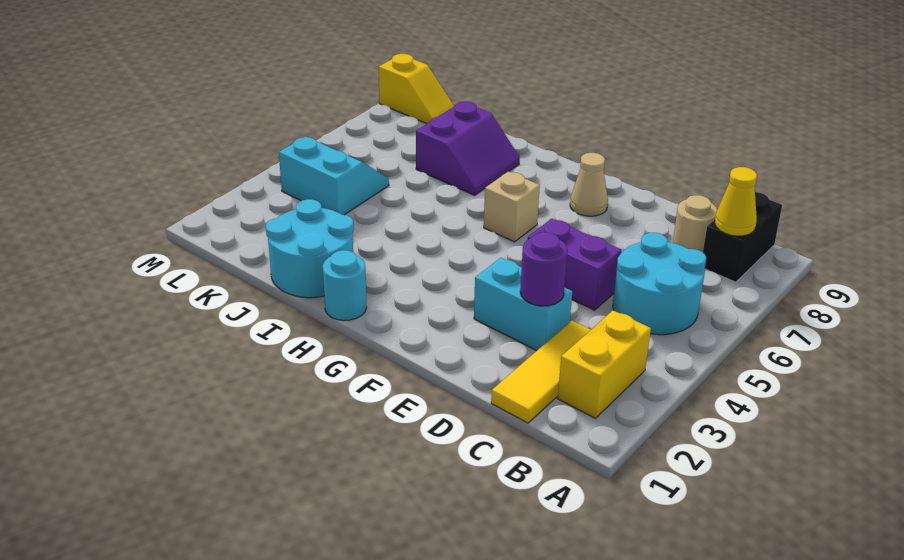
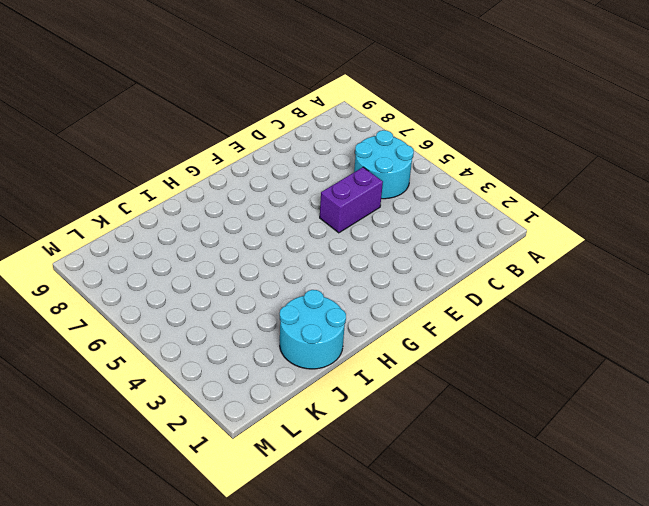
none -> yellow brick B2:B3 level 1
none -> black brick B8:B9 level 1
none -> yellow tile C1:C3 level 1

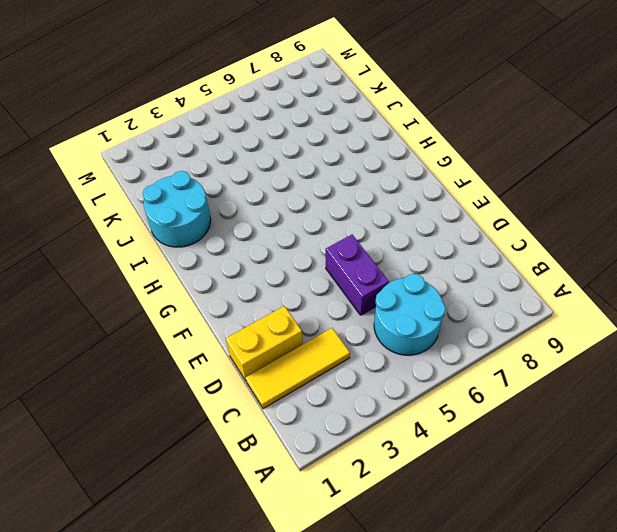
yellow brick D1:D2 level 1 -> yellow brick B2:B3 level 1
none -> black brick B8:B9 level 1
none -> tan round brick C8 level 1
none -> cyan brick D3:E3 level 1

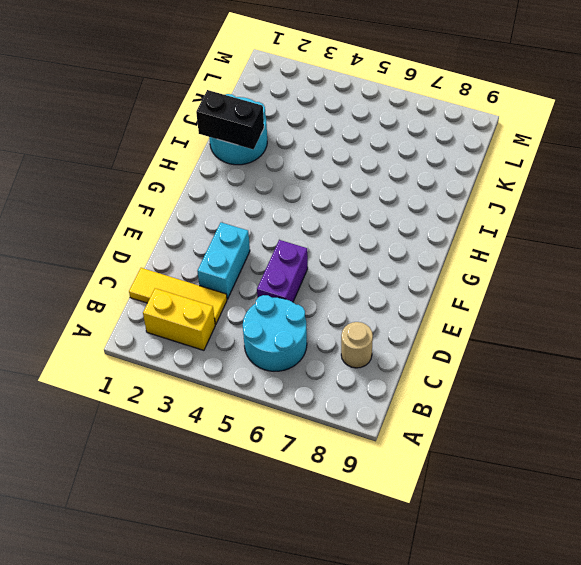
black brick I1:I2 level 2 -> black brick B8:B9 level 1
none -> tan cone F8 level 1
none -> tan brick G6 level 1
none -> cyan round brick H1 level 1

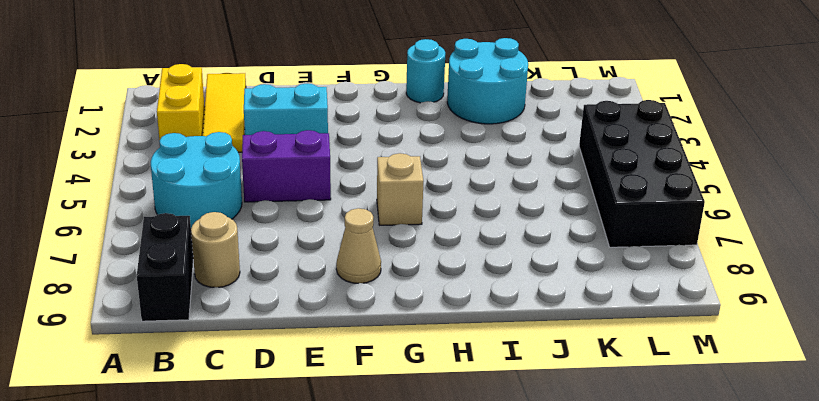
black brick L4:M7 level 1 -> cyan slope K4:L5 level 1 top 4
none -> purple slope I7:J8 level 1 top J
none -> yellow slope L9:M9 level 1 top M
none -> yellow cone B8 level 2

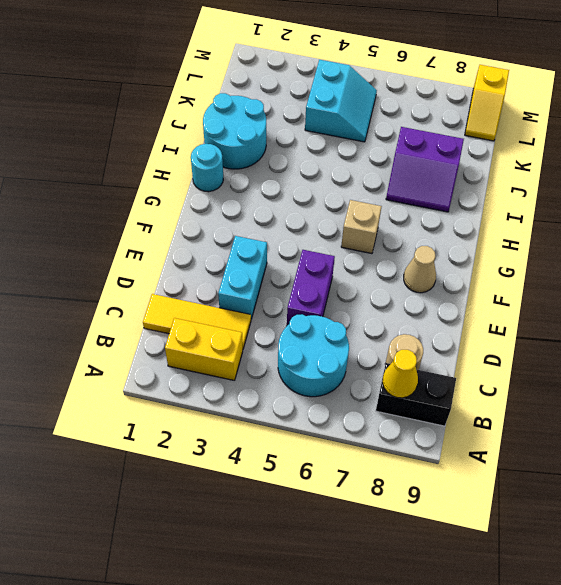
none -> purple round brick D3 level 2

